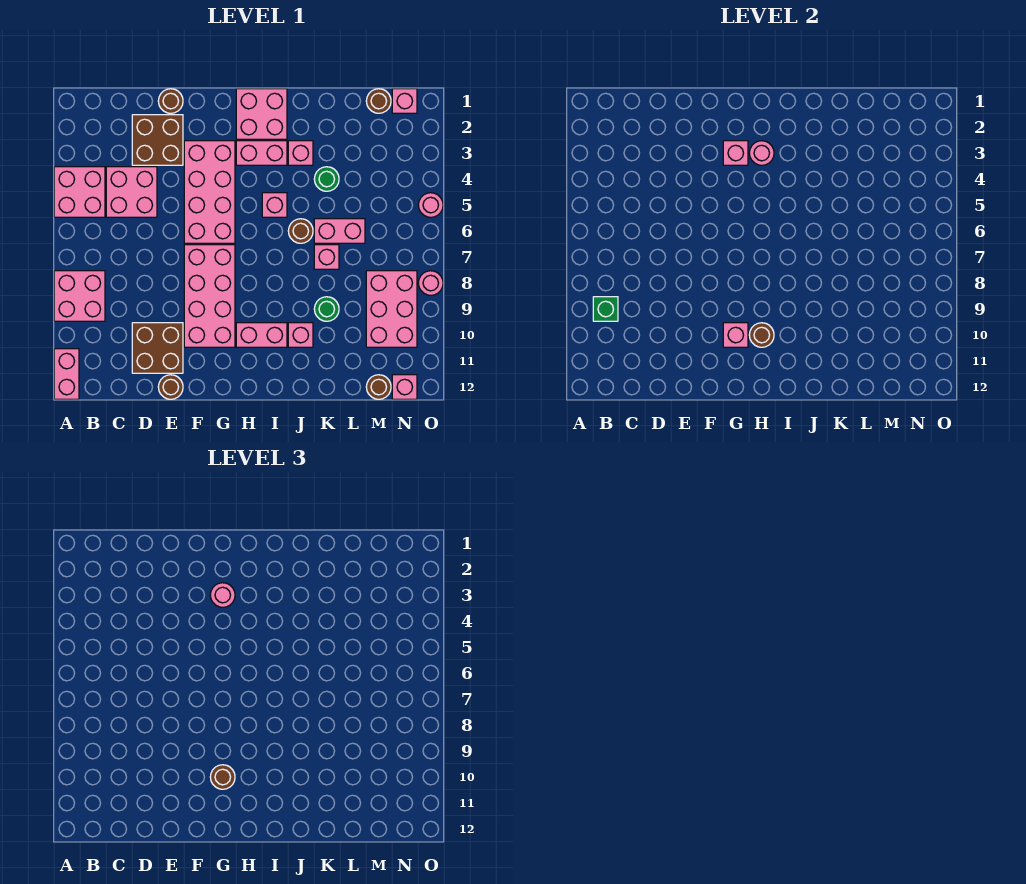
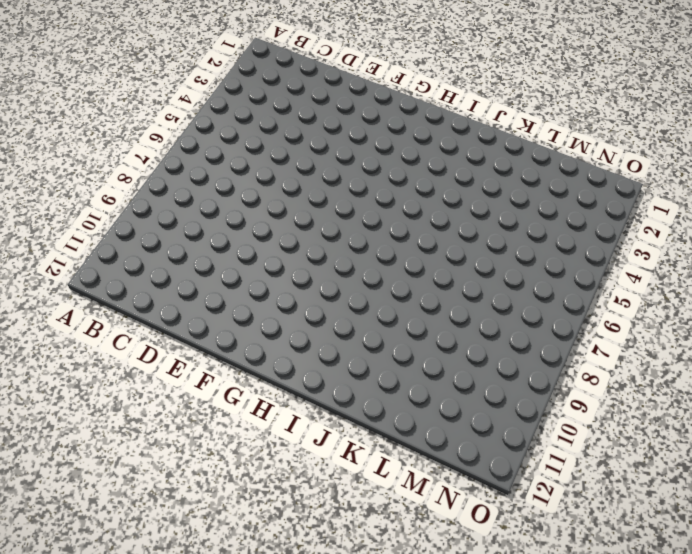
none -> pink brick A4:B5 level 1
none -> pink brick A8:B9 level 1
none -> pink brick A11:A12 level 1
none -> pink brick C4:D5 level 1

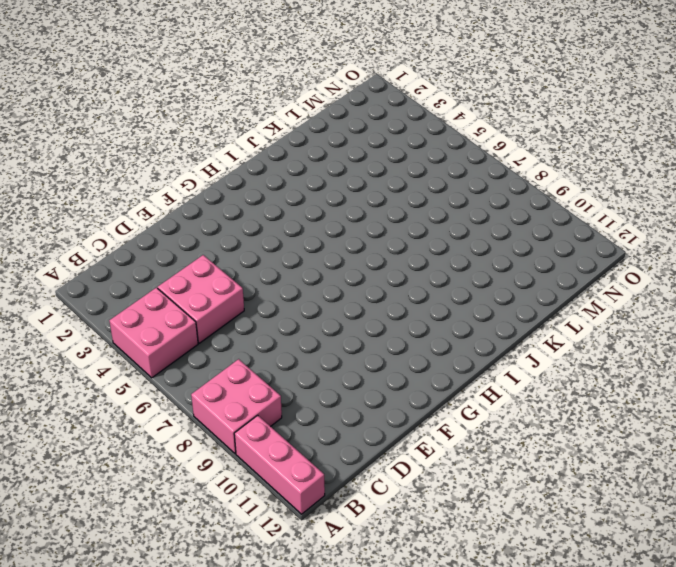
pink brick A10:A12 level 1 -> pink brick A11:A12 level 1
none -> brown brick D2:E3 level 1
none -> brown brick D10:E11 level 1
none -> brown round brick E1 level 1
none -> brown round brick E12 level 1

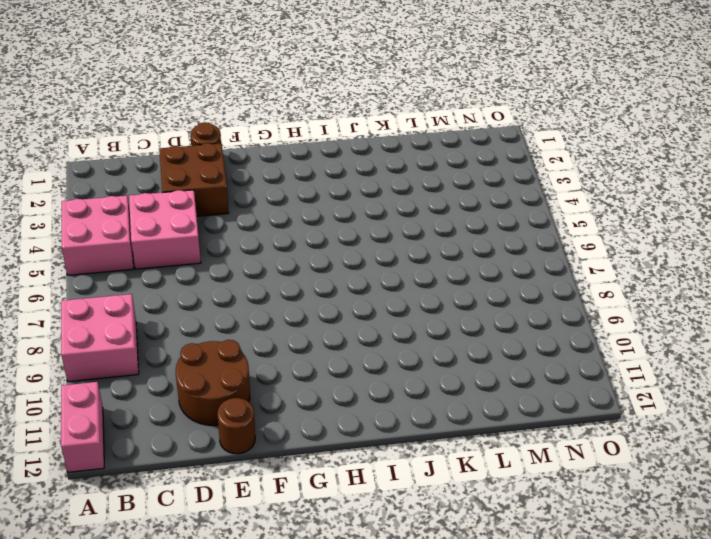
brown round brick D10:E11 level 1 -> brown brick D10:E11 level 1
none -> pink brick F3:G6 level 1
none -> pink brick F7:G10 level 1
none -> pink brick H1:I2 level 1
none -> pink brick H3:I3 level 1

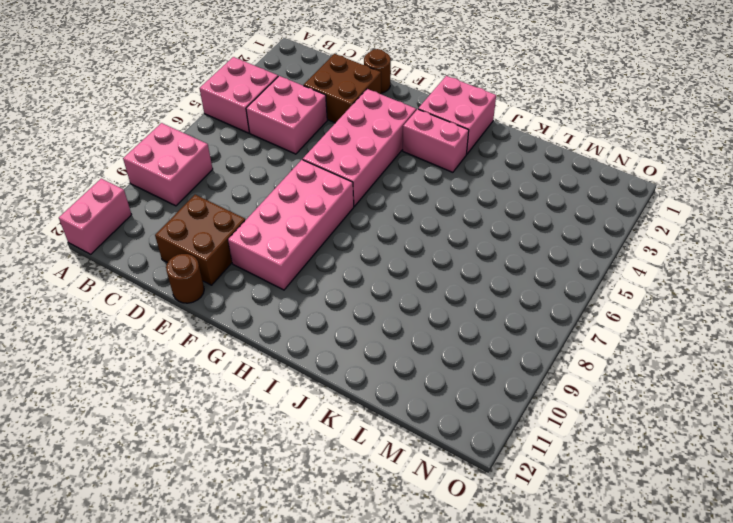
none -> pink brick H10:I10 level 1
none -> pink brick I5 level 1
none -> pink brick J3 level 1
none -> brown round brick J6 level 1

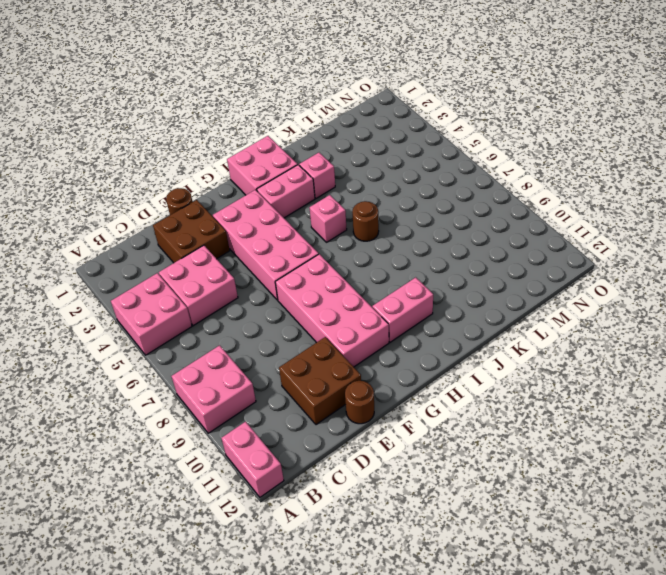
none -> pink brick J10 level 1
none -> green round brick K4 level 1
none -> pink brick K6:L6 level 1
none -> pink brick K7 level 1

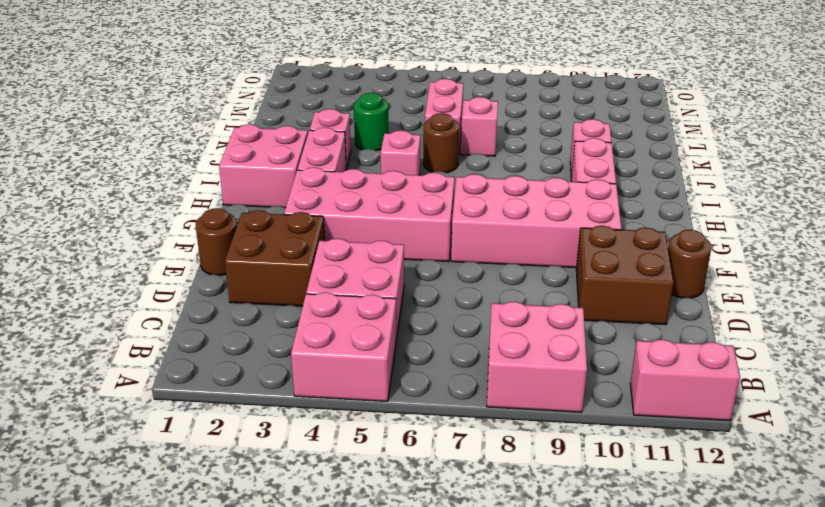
none -> green round brick K9 level 1
none -> brown round brick M1 level 1
none -> pink brick M8:N10 level 1
none -> brown round brick M12 level 1

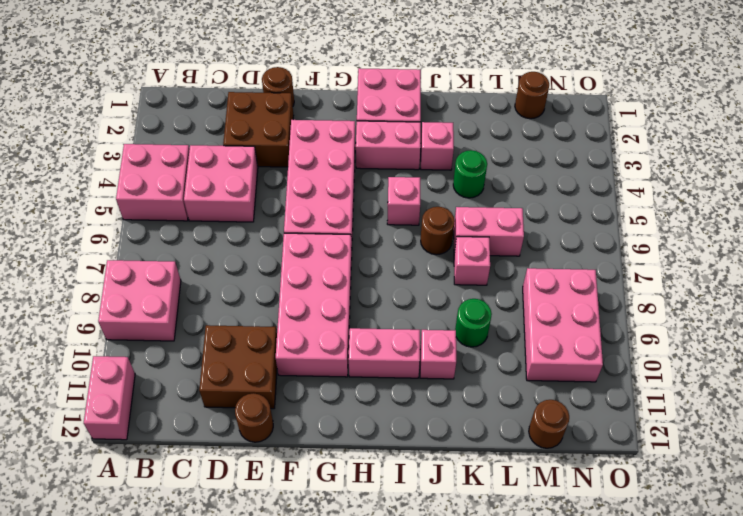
none -> pink brick N1 level 1
none -> pink brick N12 level 1
none -> pink round brick O5 level 1
none -> pink round brick O8 level 1

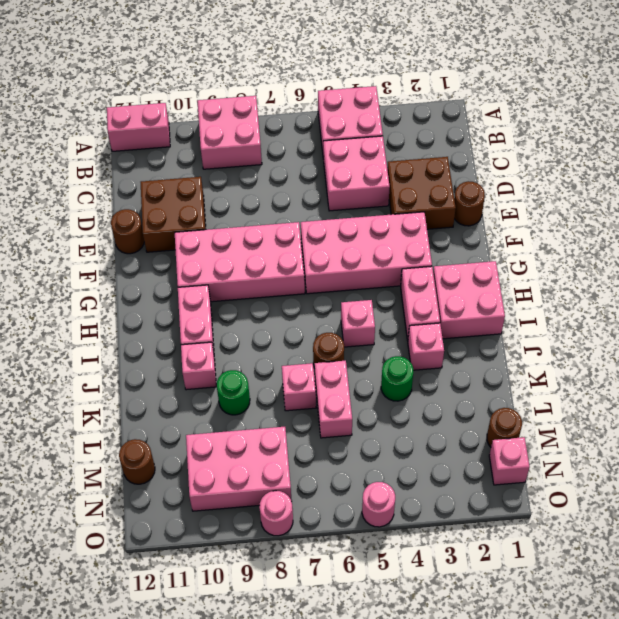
none -> pink brick N12 level 1
none -> green brick B9 level 2
none -> pink brick G3 level 2
none -> pink brick G10 level 2

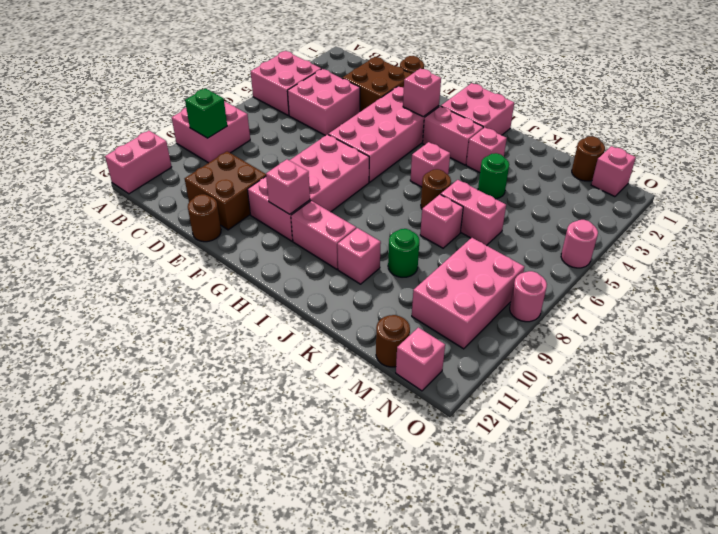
none -> pink round brick H3 level 2
none -> brown round brick H10 level 2
none -> pink round brick G3 level 3
none -> brown round brick G10 level 3

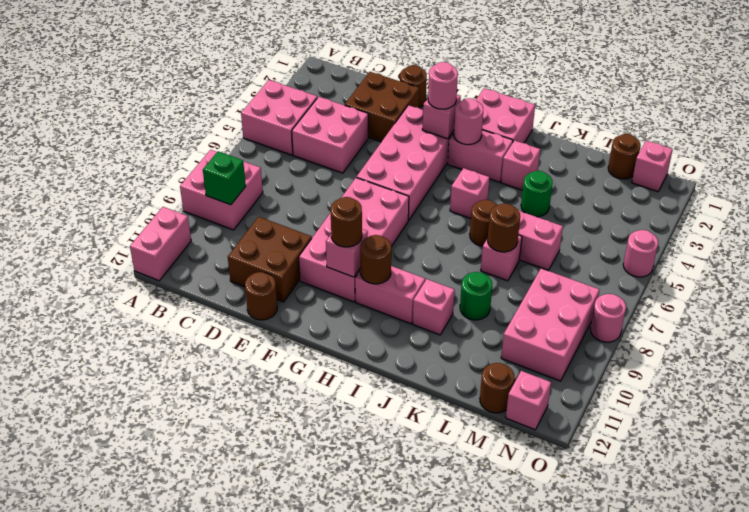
brown round brick K7 level 2 -> none

